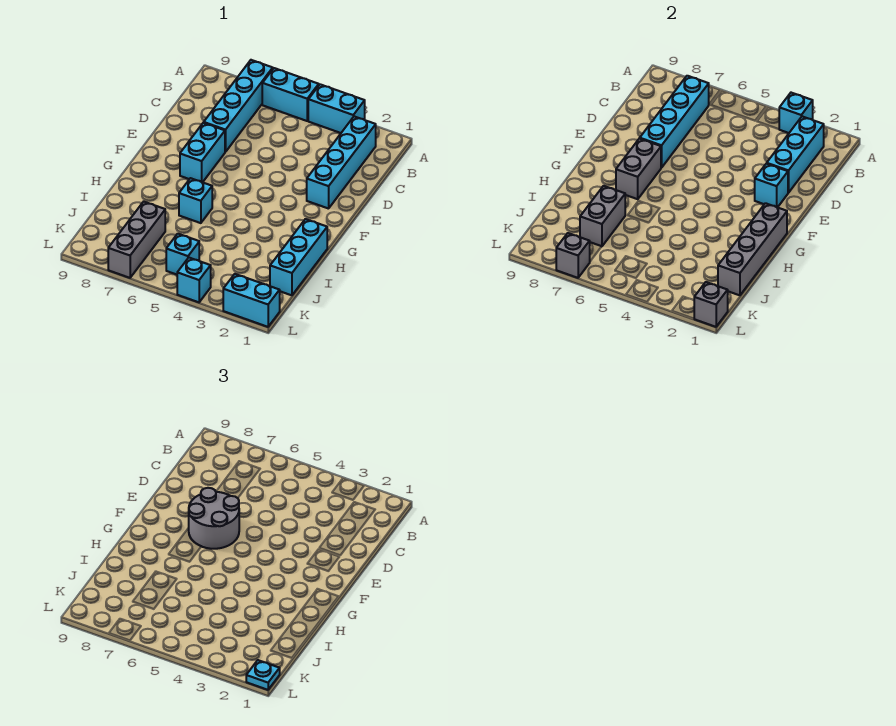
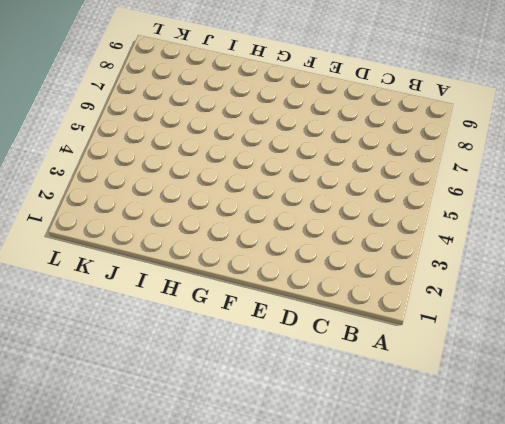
none -> cyan brick A3:A4 level 1
none -> cyan brick A5:A6 level 1
none -> cyan brick A7:D7 level 1

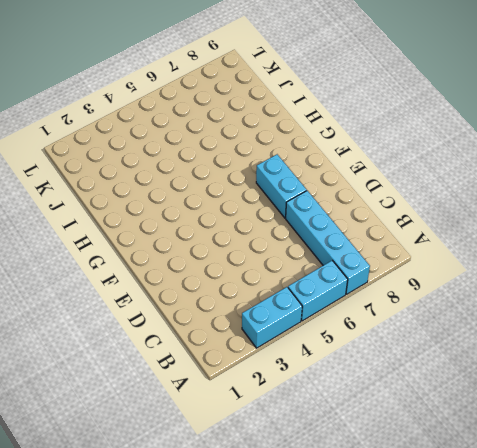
none -> cyan brick B2:E2 level 1
none -> cyan brick H1:J1 level 1
none -> cyan brick H6 level 1

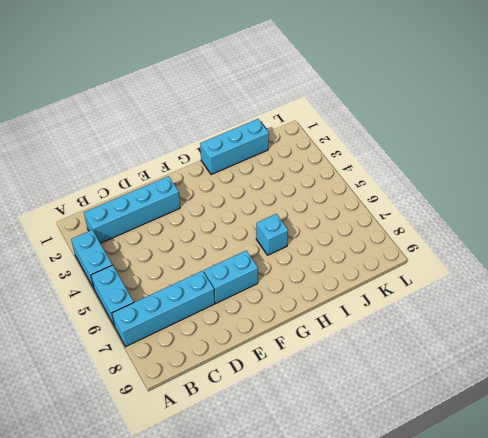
none -> grey brick J7:L7 level 1
none -> cyan brick K5 level 1
none -> cyan brick L1:L2 level 1

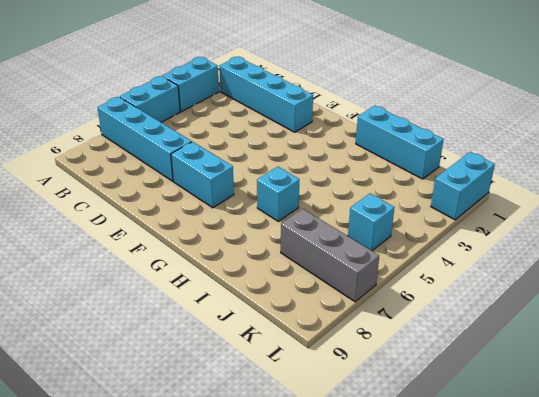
none -> cyan brick L4 level 1
none -> cyan brick A3 level 2
none -> cyan brick B2:D2 level 2

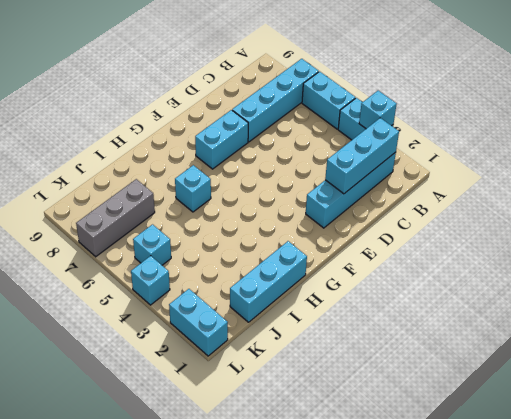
none -> cyan brick B7:E7 level 2
none -> cyan brick E2 level 2
none -> grey brick F7:G7 level 2

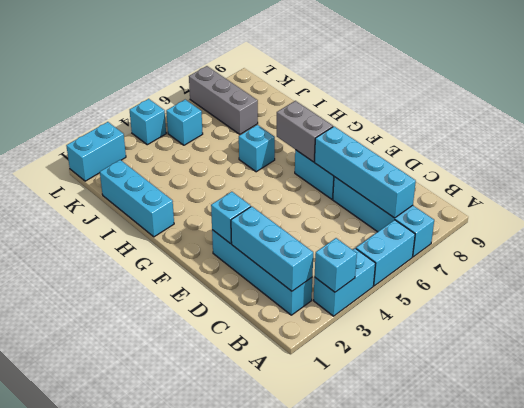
none -> grey brick G1:J1 level 2
none -> grey brick I7:J7 level 2
none -> grey brick L1 level 2

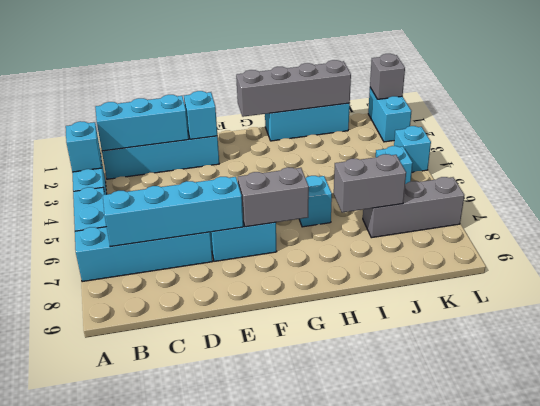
none -> grey brick L7 level 2
none -> grey round brick E6:F7 level 3
none -> cyan plate L1 level 3

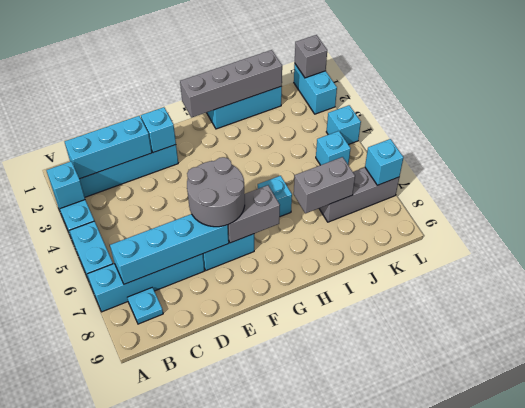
cyan plate B8 level 1 -> cyan plate L1 level 3
cyan brick L7 level 2 -> grey brick L7 level 2

